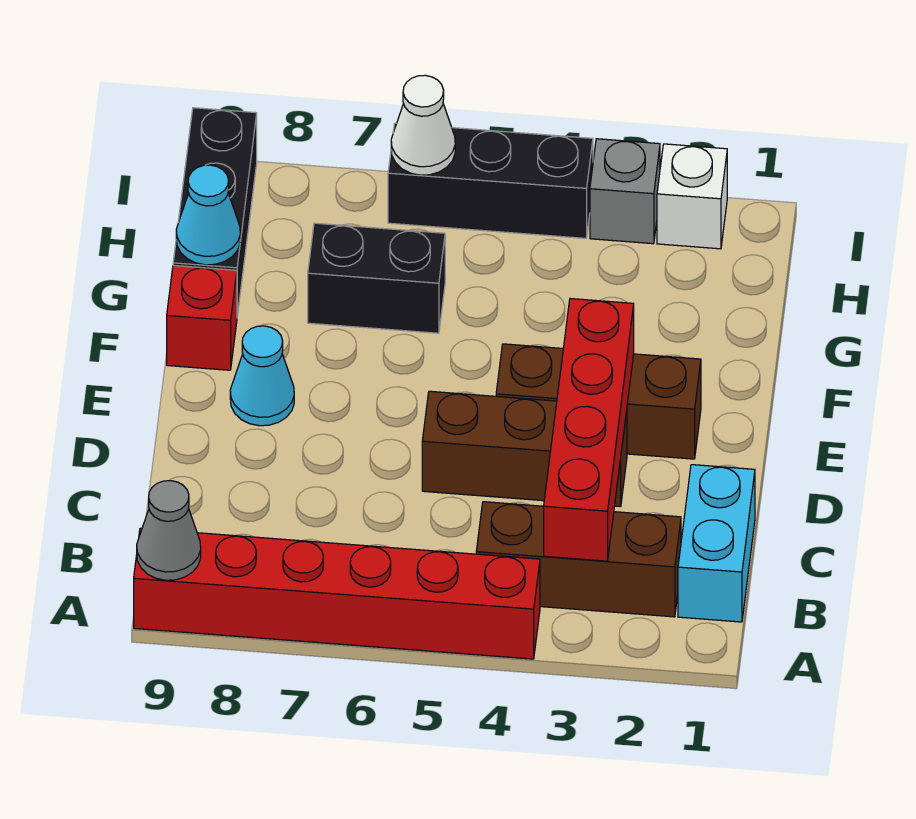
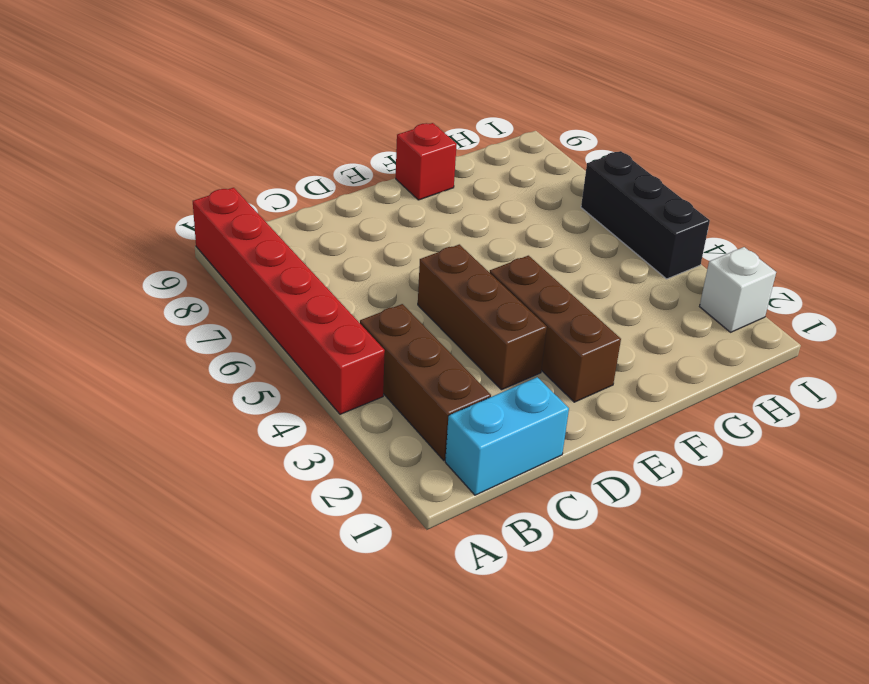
none -> cyan cone E8 level 1
none -> black brick G6:G7 level 1
none -> black brick G9:I9 level 1

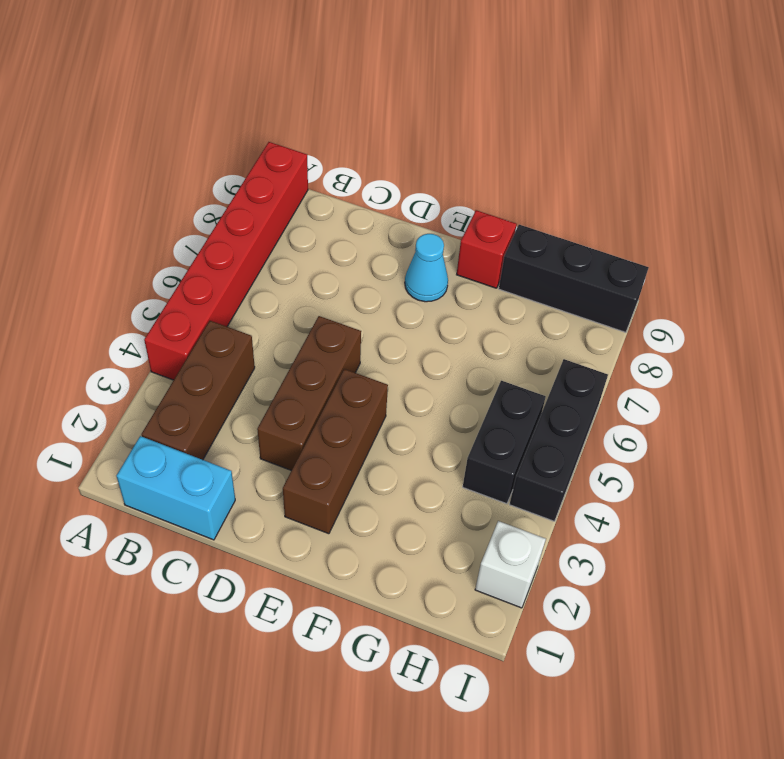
black brick H4:H5 level 1 -> black brick G6:G7 level 1
none -> grey brick I3 level 1
none -> grey cone A9 level 2
none -> red brick B3:E3 level 2

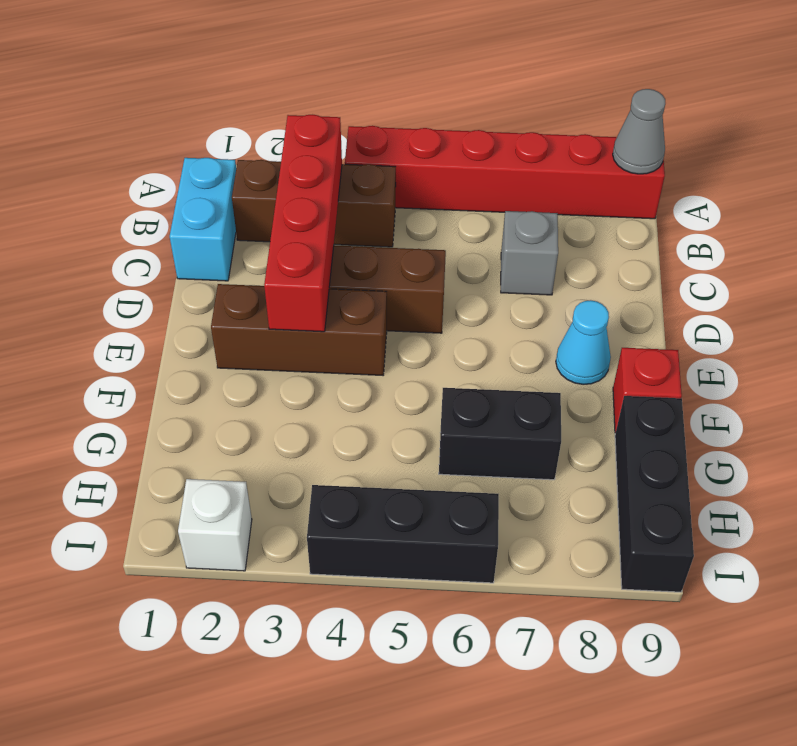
grey brick C7 level 1 -> grey brick I3 level 1
none -> cyan cone G9 level 2
none -> white cone I6 level 2

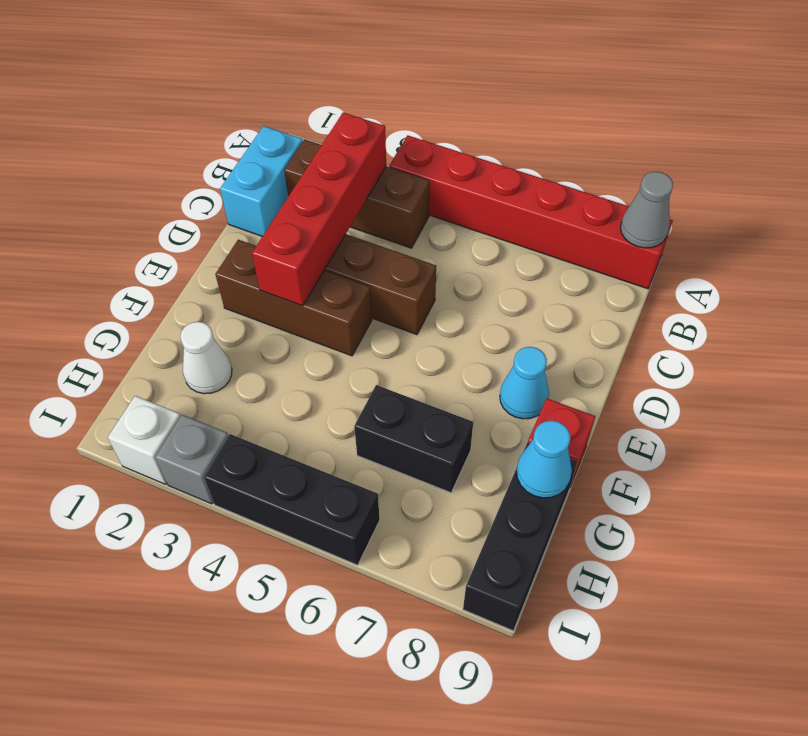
white cone G2 level 1 -> white cone I6 level 2

